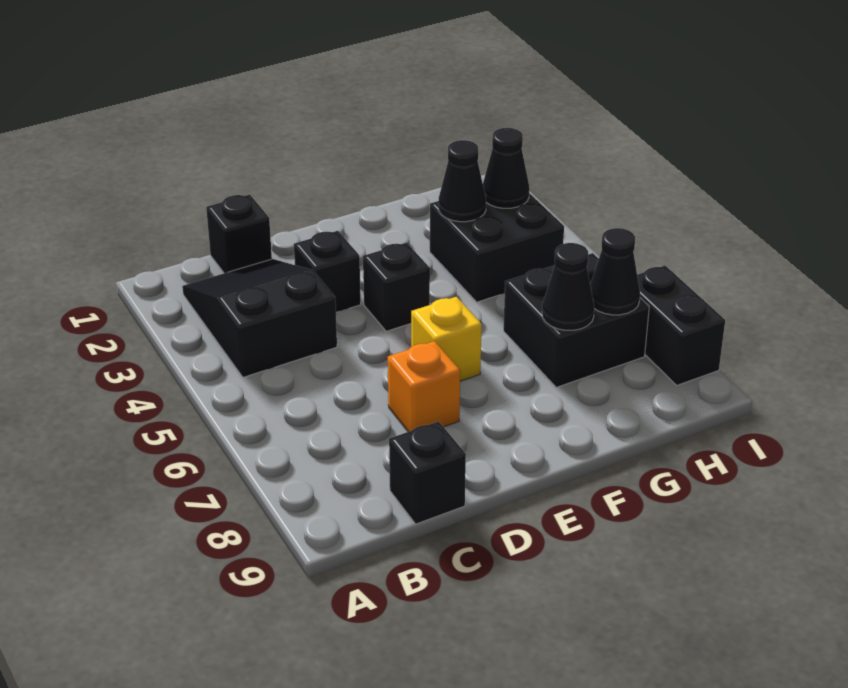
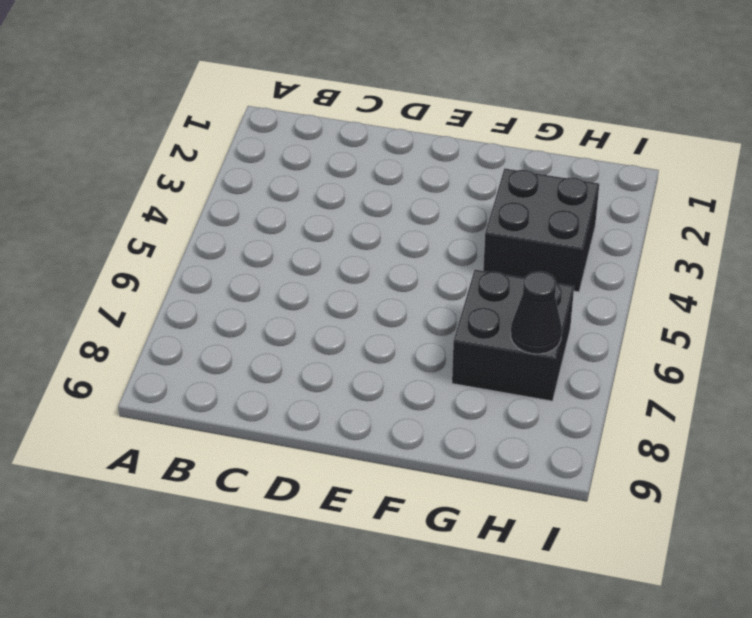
none -> black slope B2:C4 level 1 top 4
none -> black brick C1 level 1
none -> black brick C9 level 1

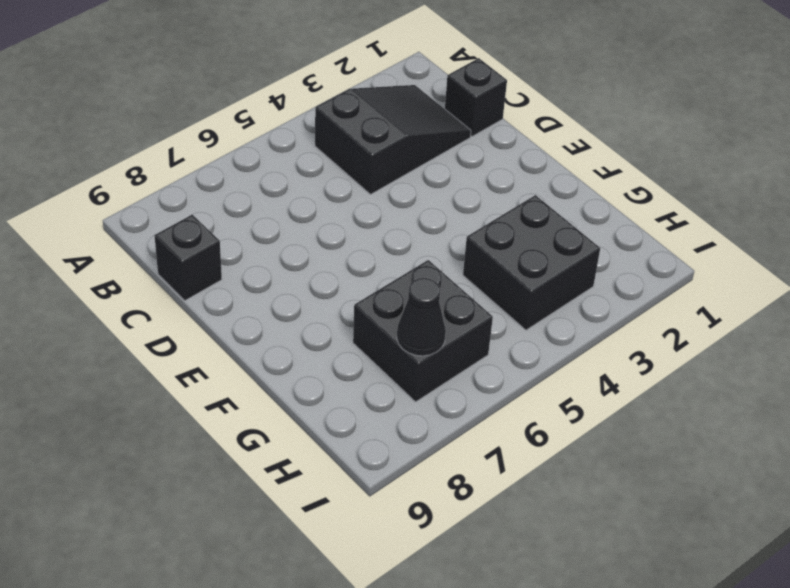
none -> black brick D3 level 1
none -> orange brick D7 level 1
none -> black brick E4 level 1

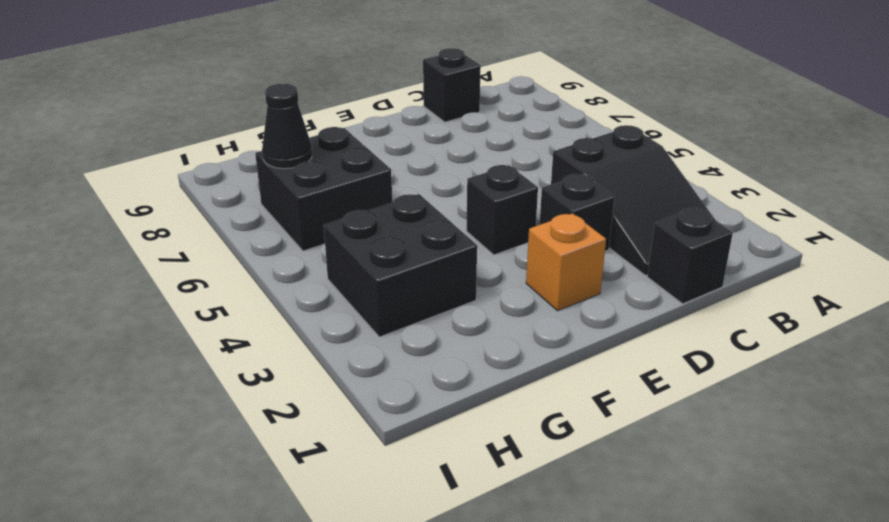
orange brick E2 level 1 -> orange brick D7 level 1
none -> yellow brick E6 level 1
none -> black brick I7:I8 level 1
none -> black cone G3 level 2

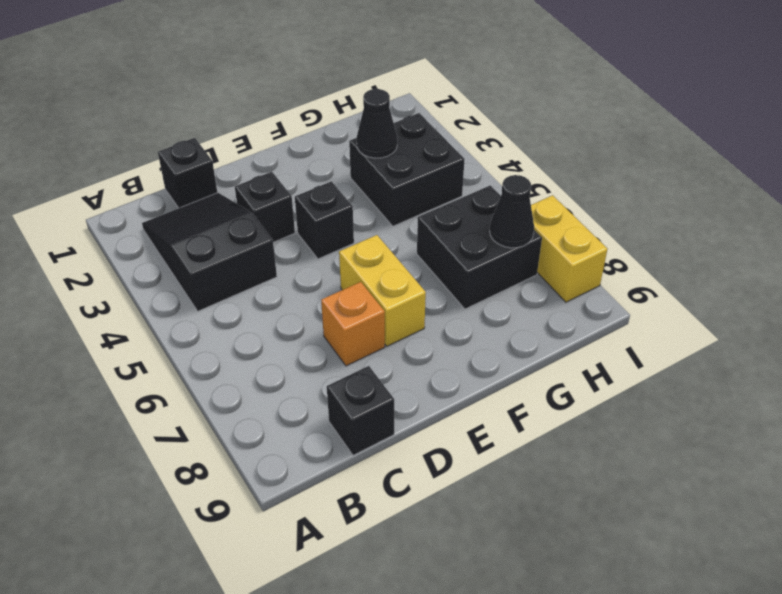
yellow brick E6:E7 level 1 -> yellow brick E6 level 1
yellow brick I7:I8 level 1 -> black brick I7:I8 level 1
none -> black cone G7 level 2
none -> black cone H3 level 2

